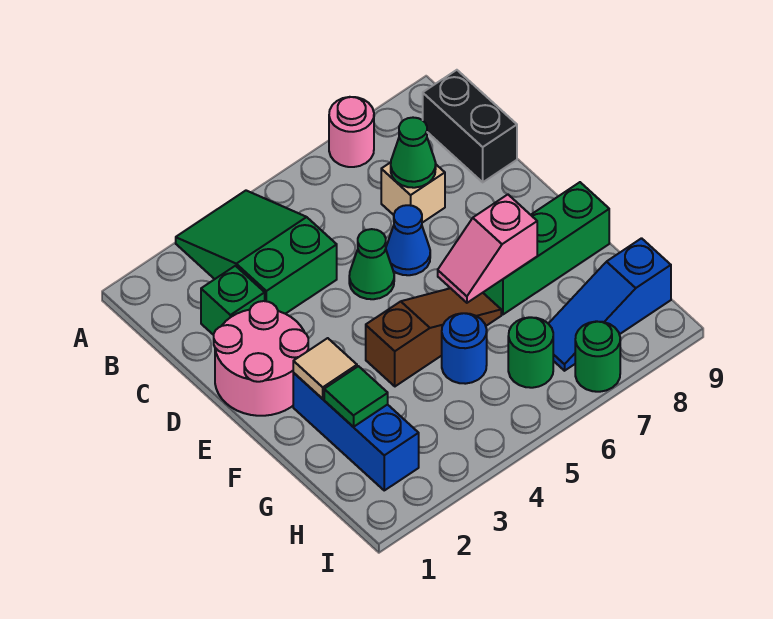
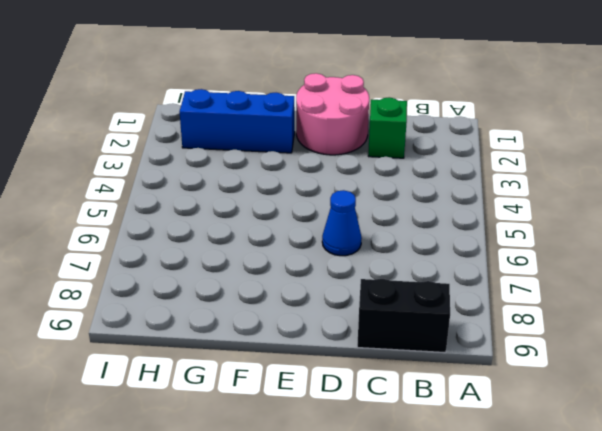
none -> green slope A3:C4 level 1 top C
none -> pink round brick A7 level 1
none -> tan brick C7 level 1

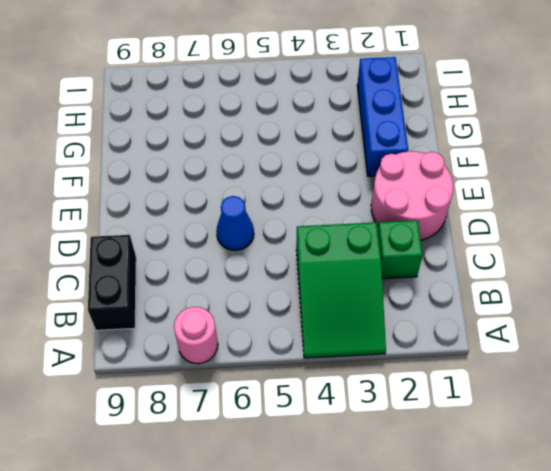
none -> tan brick C7 level 1
none -> green cone D5 level 1
none -> brown slope F4:F6 level 1 top 4

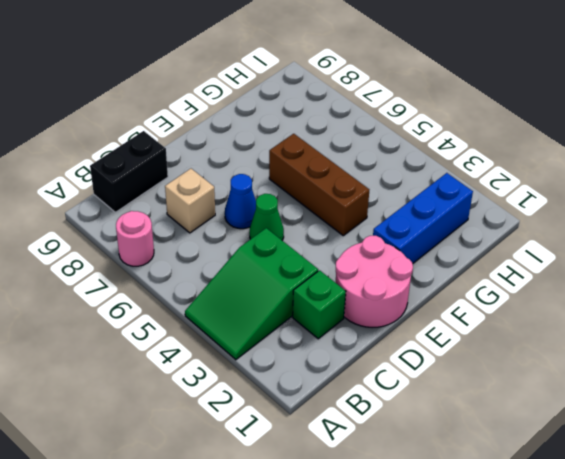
brown brick F4:F6 level 1 -> brown slope F4:F6 level 1 top 4
none -> green brick F7:F9 level 1
none -> blue round brick G5 level 1
none -> green round brick H6 level 1

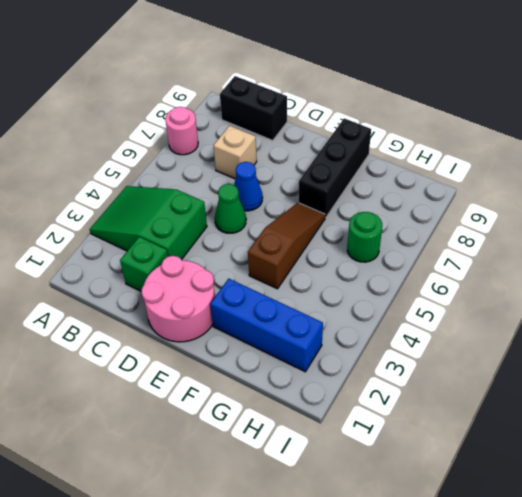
black brick F7:F9 level 1 -> green brick F7:F9 level 1
none -> blue round brick G5 level 1
none -> blue slope H7:H9 level 1 top 9
none -> green round brick I7 level 1

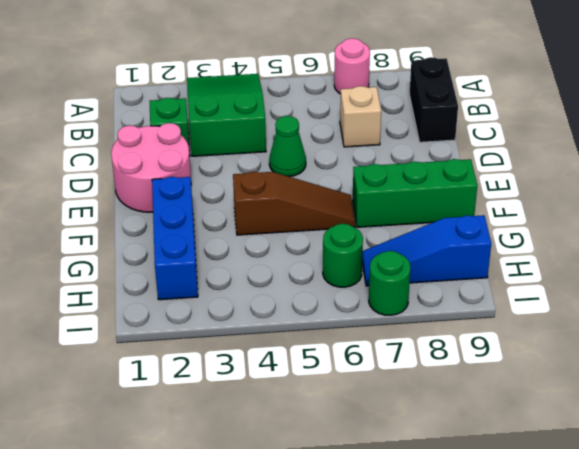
none -> blue cone D6 level 1
none -> blue round brick G5 level 1
none -> green cone C7 level 2

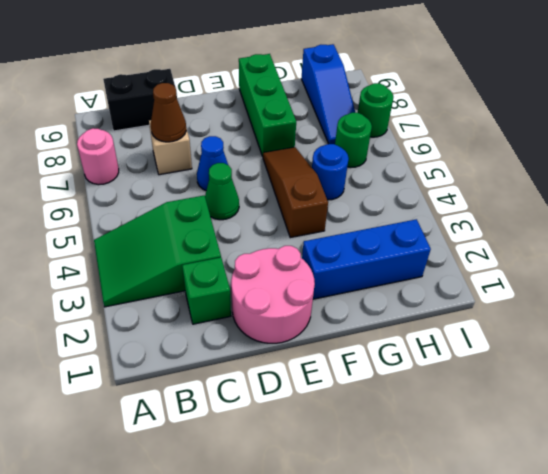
brown cone C7 level 2 -> green cone C7 level 2
none -> tan tile F2 level 2
none -> pink slope F6:F7 level 2 top 7
none -> green tile G2 level 2

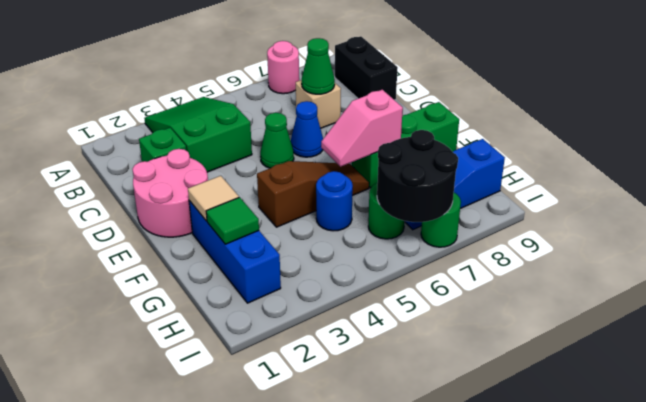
black round brick H6:I7 level 2 -> none

